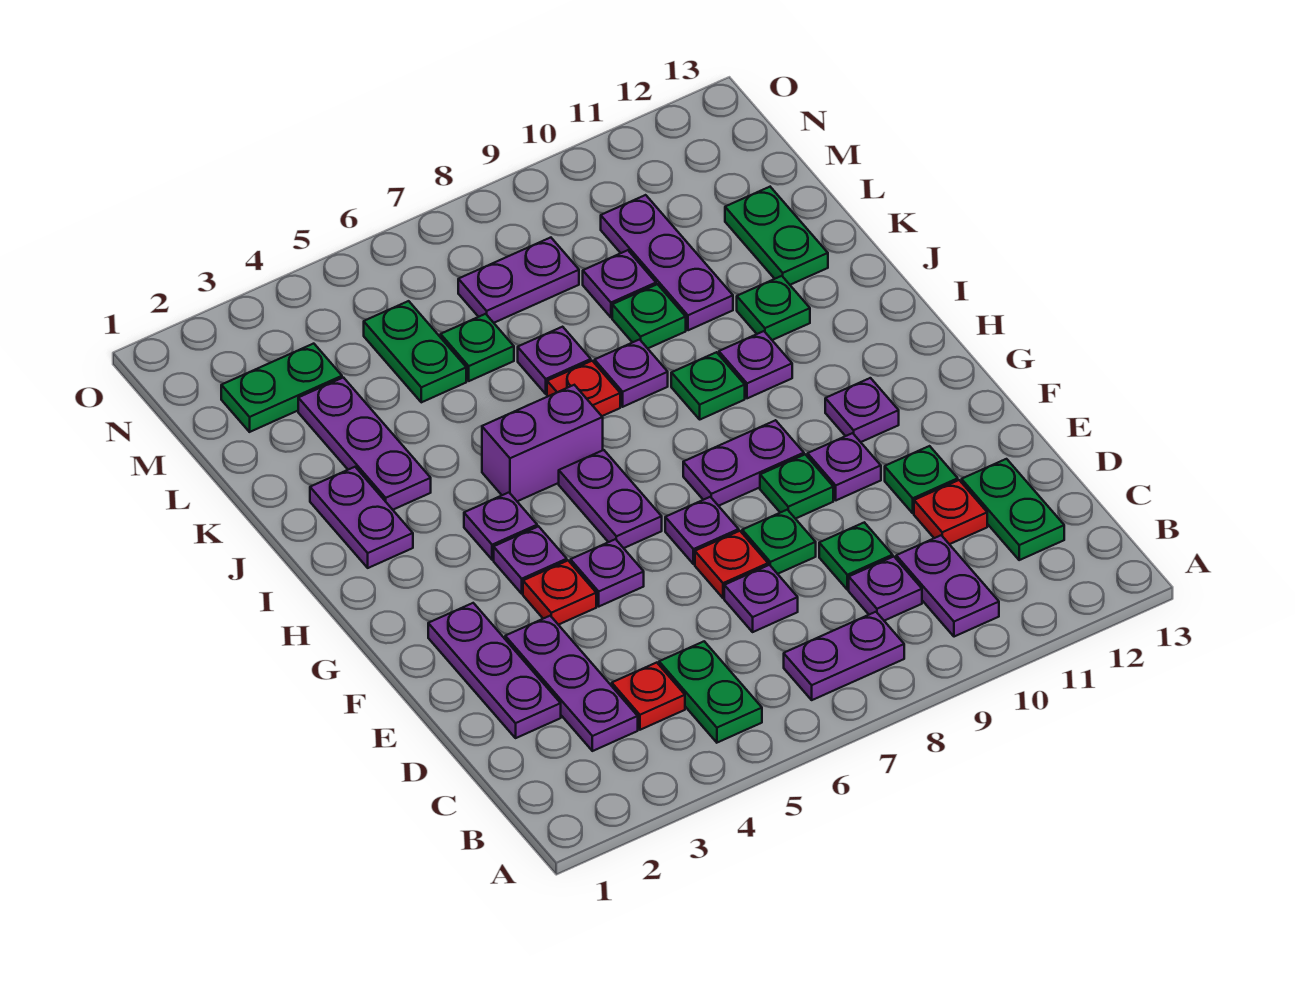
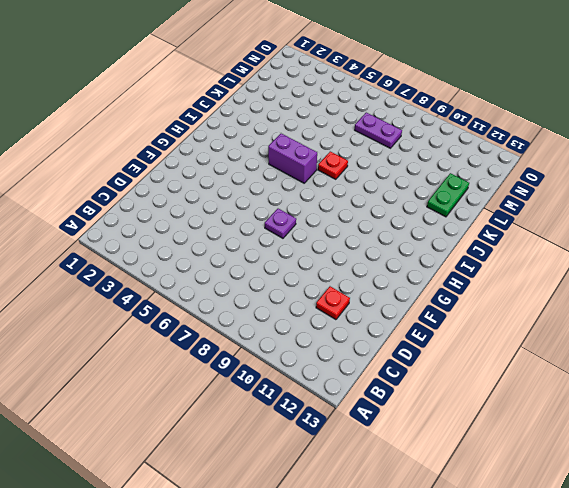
none -> green plate B5:C5 level 1
none -> purple plate B7:B8 level 1
none -> purple plate B10:C10 level 1
none -> purple plate C3:E3 level 1

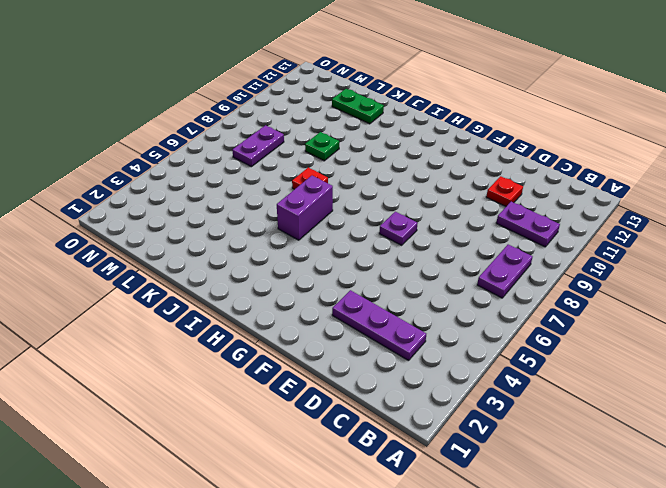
none -> green plate B5:C5 level 1
none -> red plate C4 level 1
none -> purple plate C9 level 1
none -> green plate C12:D12 level 1

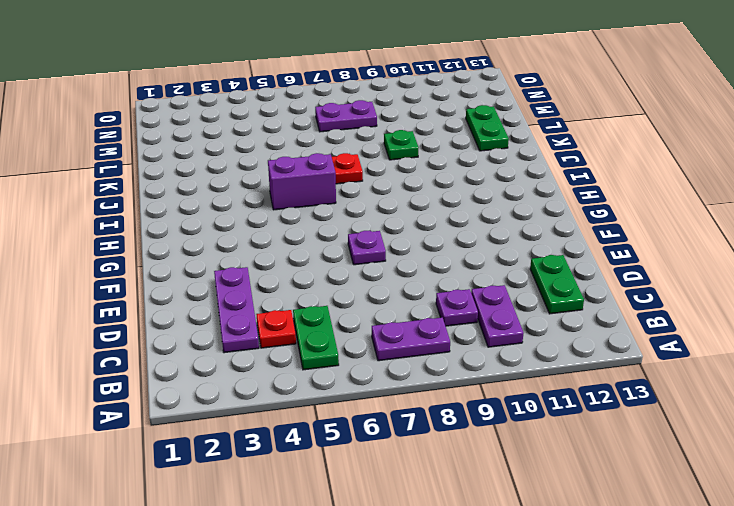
none -> purple plate D2:F2 level 1
none -> purple plate D7 level 1
none -> green plate D9 level 1
none -> red plate D11 level 1

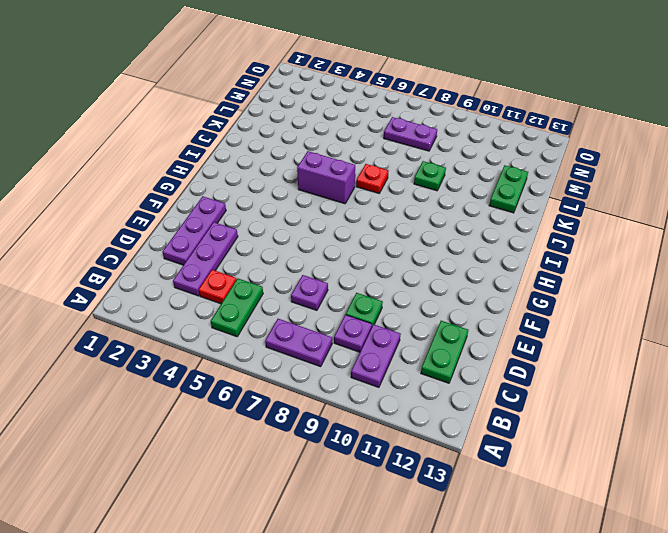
none -> red plate D11 level 1
none -> red plate E7 level 1
none -> green plate E8 level 1
none -> green plate E11 level 1

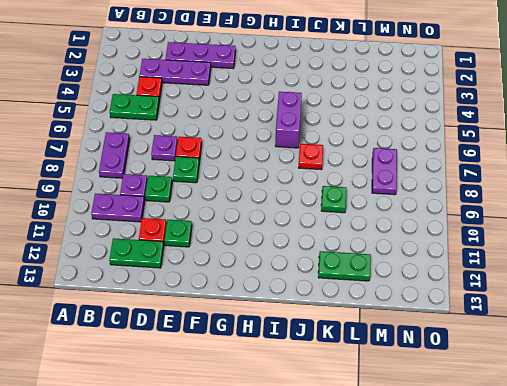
none -> red plate F4 level 1
none -> purple plate F5 level 1
none -> purple plate F7 level 1
none -> green plate F9 level 1

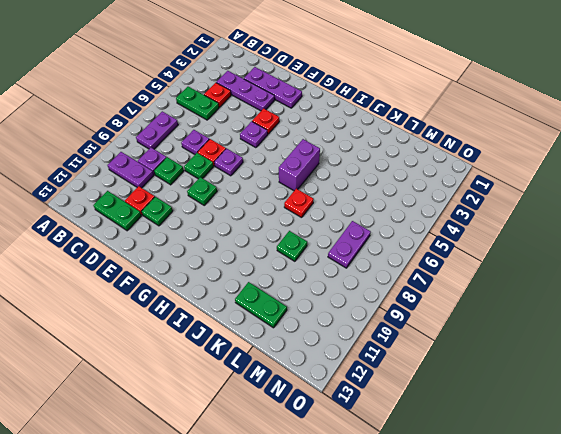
none -> purple plate F10 level 1
none -> purple plate G4 level 1
none -> purple plate G6:H6 level 1
none -> purple plate G8:G9 level 1

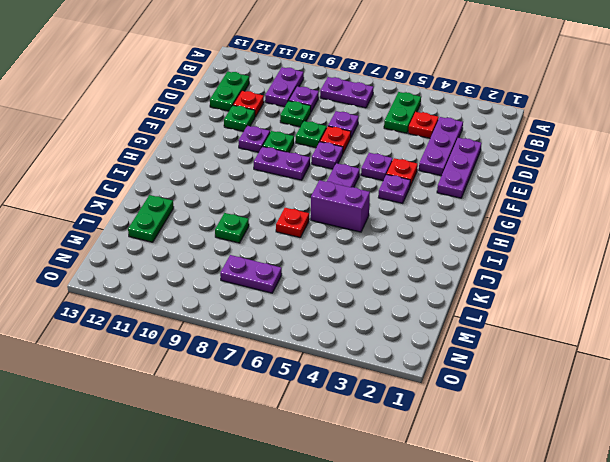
none -> purple plate G11 level 1
none -> purple plate H4 level 1
none -> purple plate I2:J2 level 1
none -> green plate I9 level 1

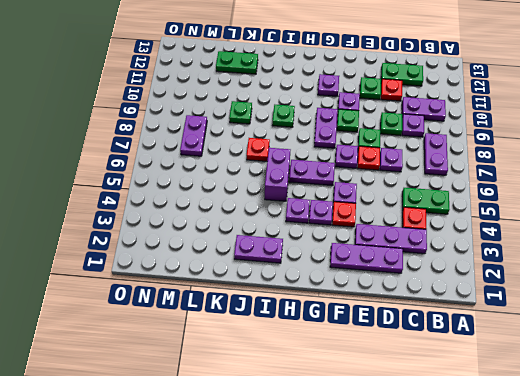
none -> purple plate I10 level 1
none -> purple plate J3:L3 level 1
none -> purple plate J8 level 1
none -> green plate J11 level 1

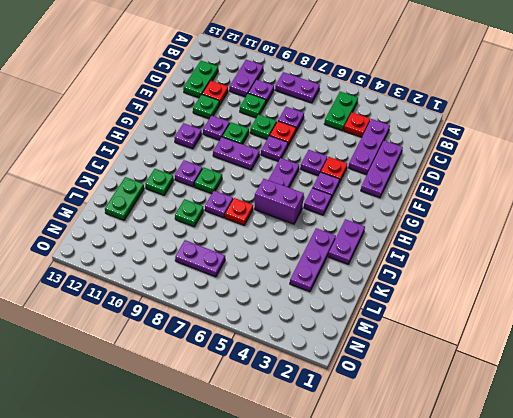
none -> purple plate K7 level 1
none -> purple plate K10:M10 level 1
none -> green plate L5:M5 level 1
none -> green plate L6 level 1

